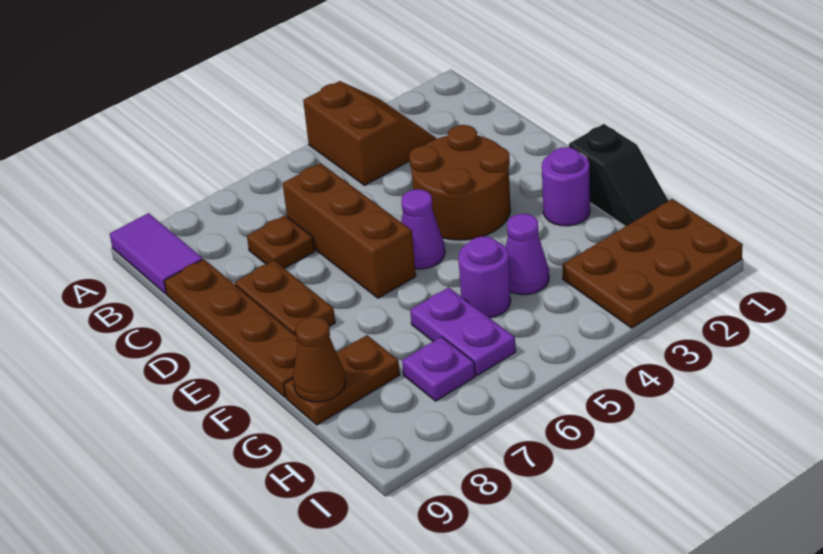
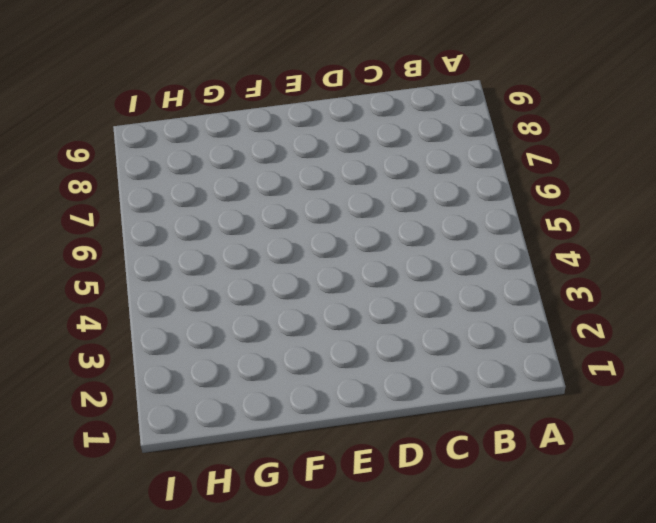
none -> brown slope A3:B4 level 1 top 4
none -> purple tile A9:B9 level 1
none -> brown brick C6:E6 level 1

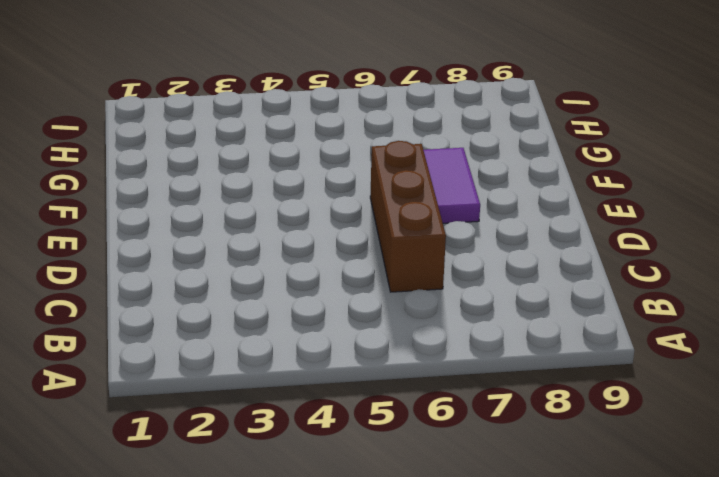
purple tile E7:F7 level 1 -> purple tile A9:B9 level 1
none -> brown slope A3:B4 level 1 top 4
none -> brown plate C7 level 1
none -> brown plate C9:F9 level 1

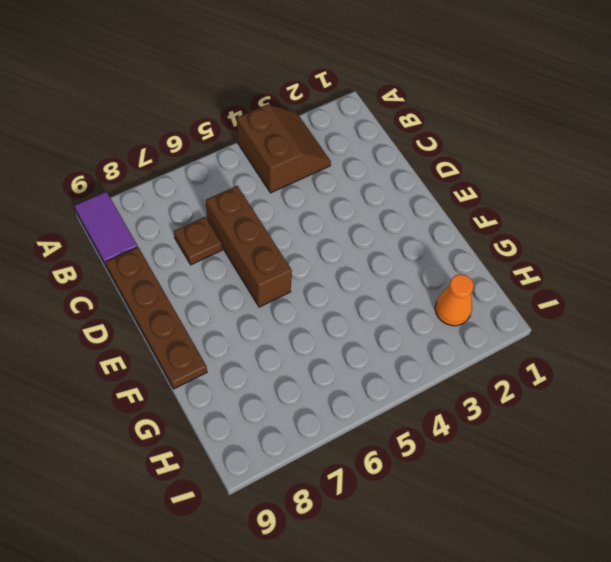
orange cone H2 level 1 -> brown plate H1:I3 level 1
none -> brown round brick D3:E4 level 1
none -> brown plate D8:E8 level 1
none -> purple cone E5 level 1

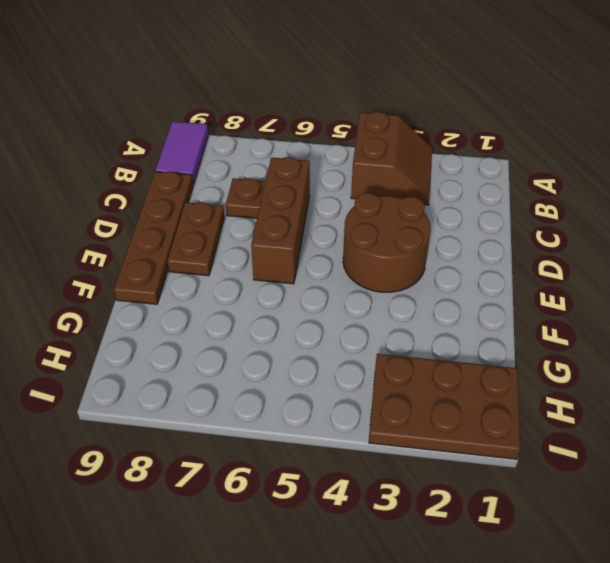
none -> purple cone E5 level 1
none -> black slope F1:G1 level 1 top F
none -> purple round brick F2 level 1

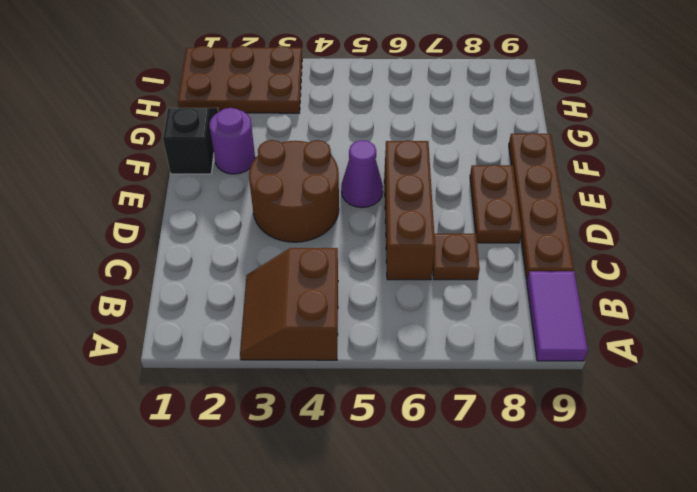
none -> purple cone G4 level 1
none -> purple round brick G5 level 1
none -> purple plate G6:H6 level 1

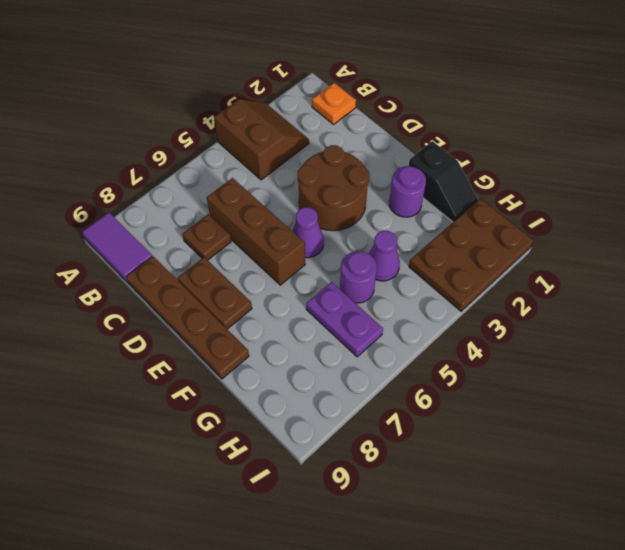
orange plate B1 level 1 -> none
none -> brown plate G8:G9 level 1
none -> purple plate H7 level 1
none -> brown cone G9 level 2

